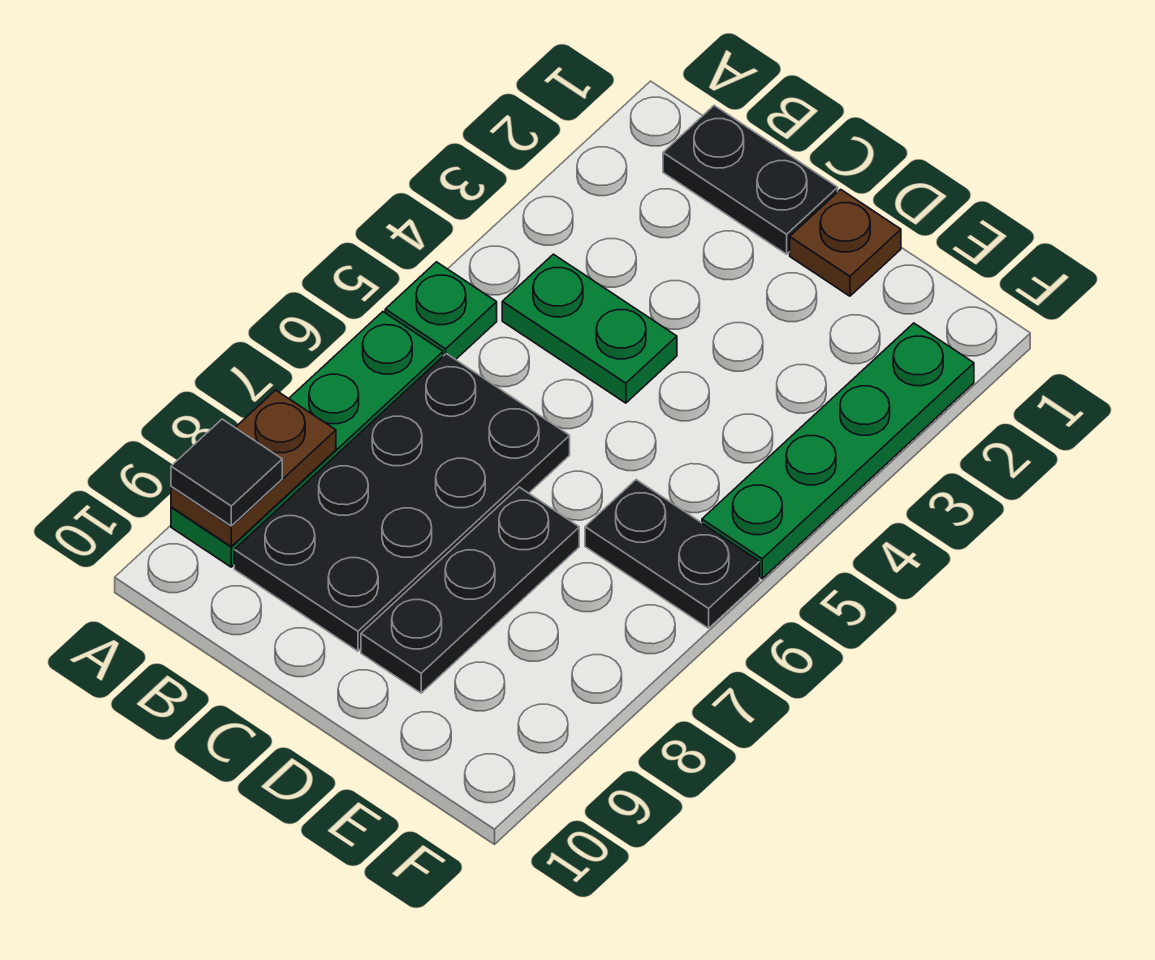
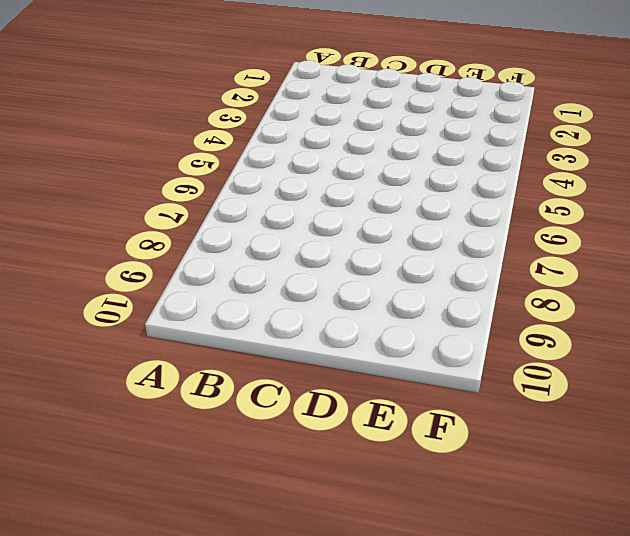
none -> green plate A5 level 1
none -> green plate A6:A9 level 1

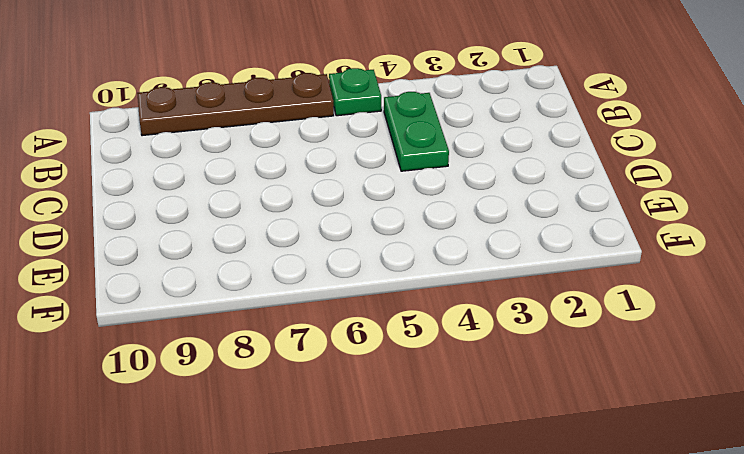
brown plate A6:A9 level 1 -> green plate A6:A9 level 1
none -> black plate B1:C1 level 1
none -> black plate B6:C9 level 1

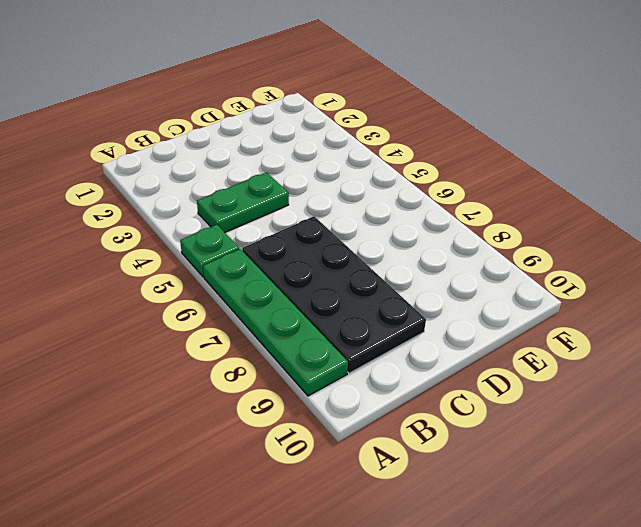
none -> black plate B1:C1 level 1
none -> brown plate D1 level 1

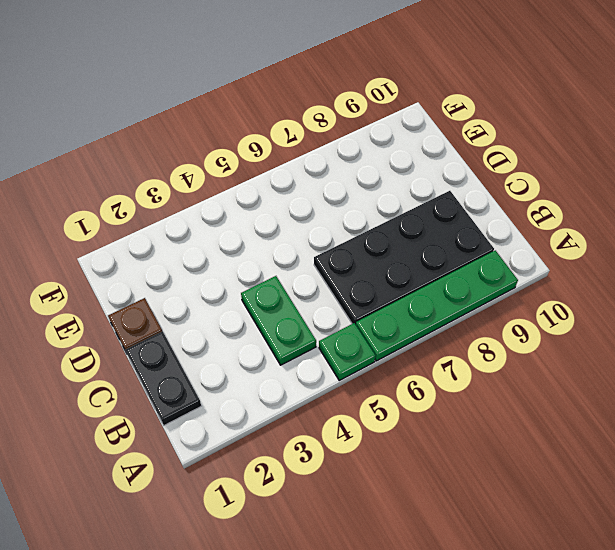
none -> black plate D7:D9 level 1
none -> black plate E6:F6 level 1

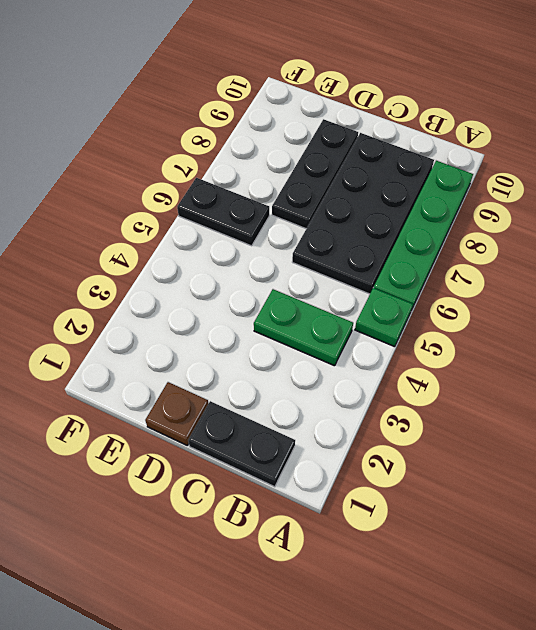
none -> green plate F2:F5 level 1
none -> brown plate A8:A9 level 2

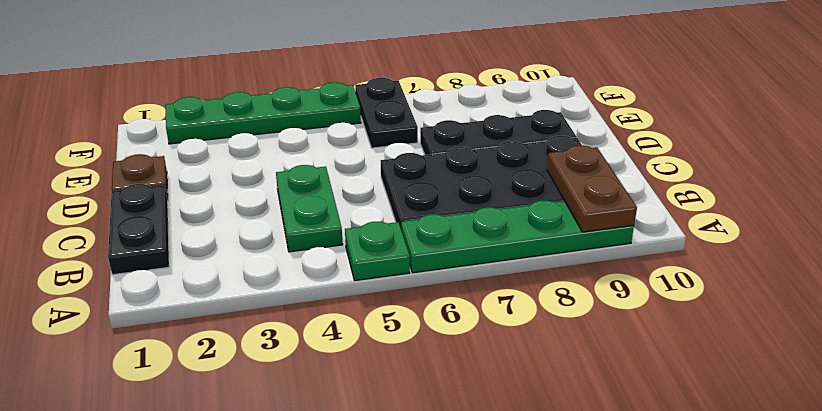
brown plate A9:B9 level 2 -> brown plate A8:A9 level 2
none -> black tile A9 level 3

